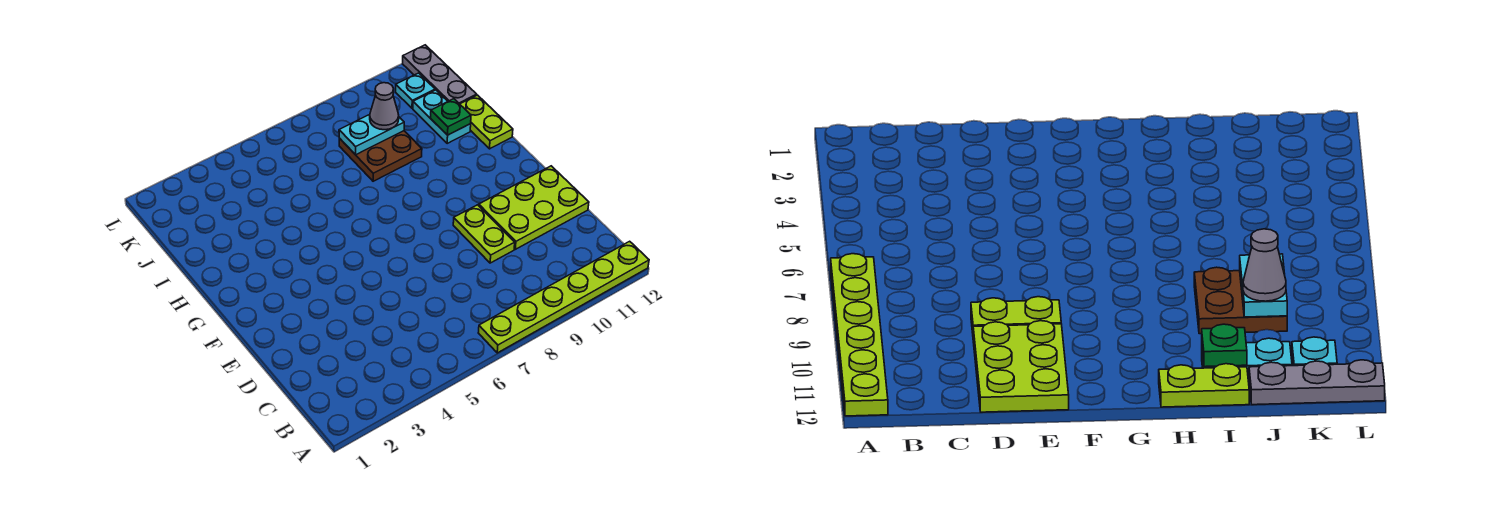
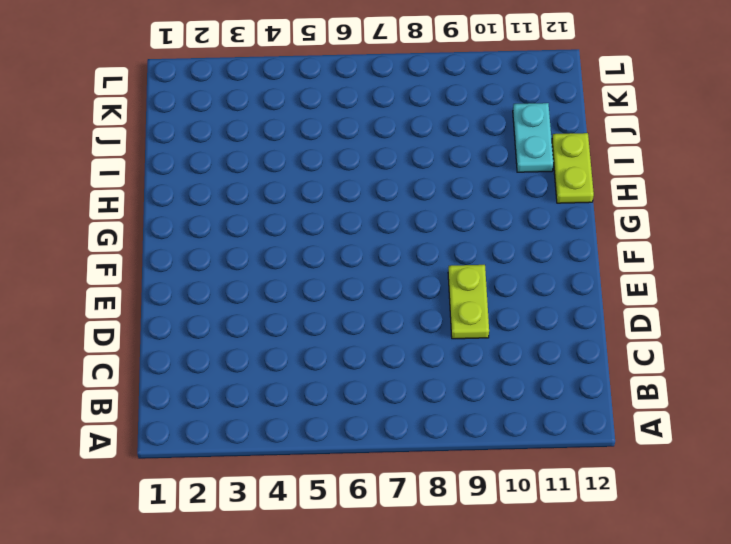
none -> lime plate A7:A12 level 1
none -> lime plate D10:E12 level 1

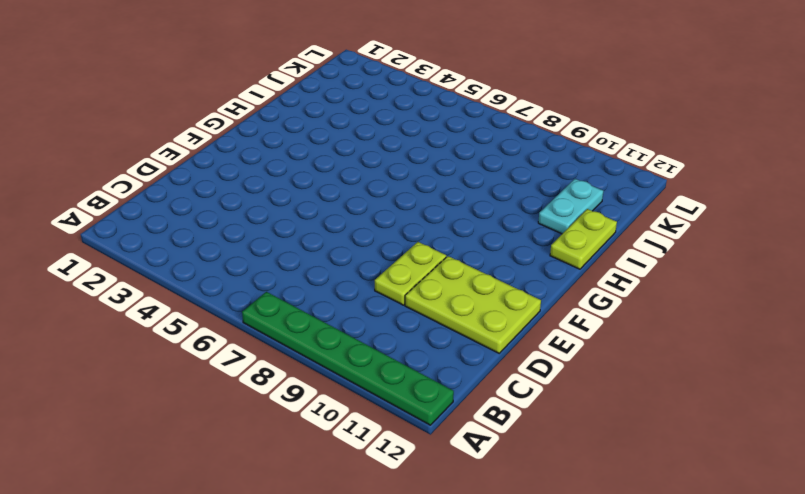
green plate A7:A12 level 1 -> lime plate A7:A12 level 1
none -> brown plate I8:J9 level 1
none -> grey plate J12:L12 level 1

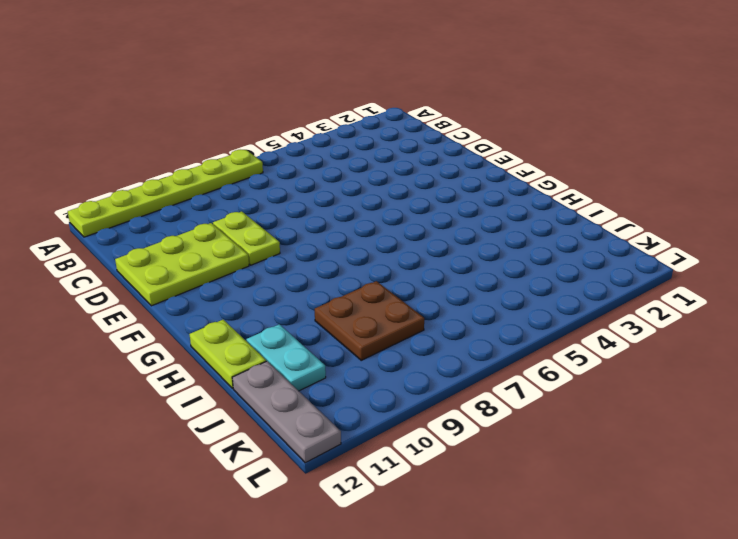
none -> cyan plate K11 level 1
none -> green plate I11 level 2

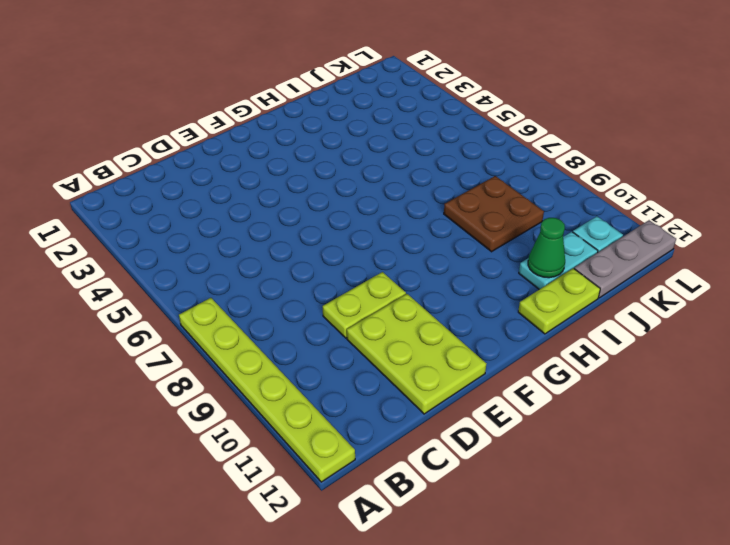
green cone I11 level 2 -> green plate I11 level 2
none -> cyan plate J8:J9 level 2
none -> grey cone J9 level 3

